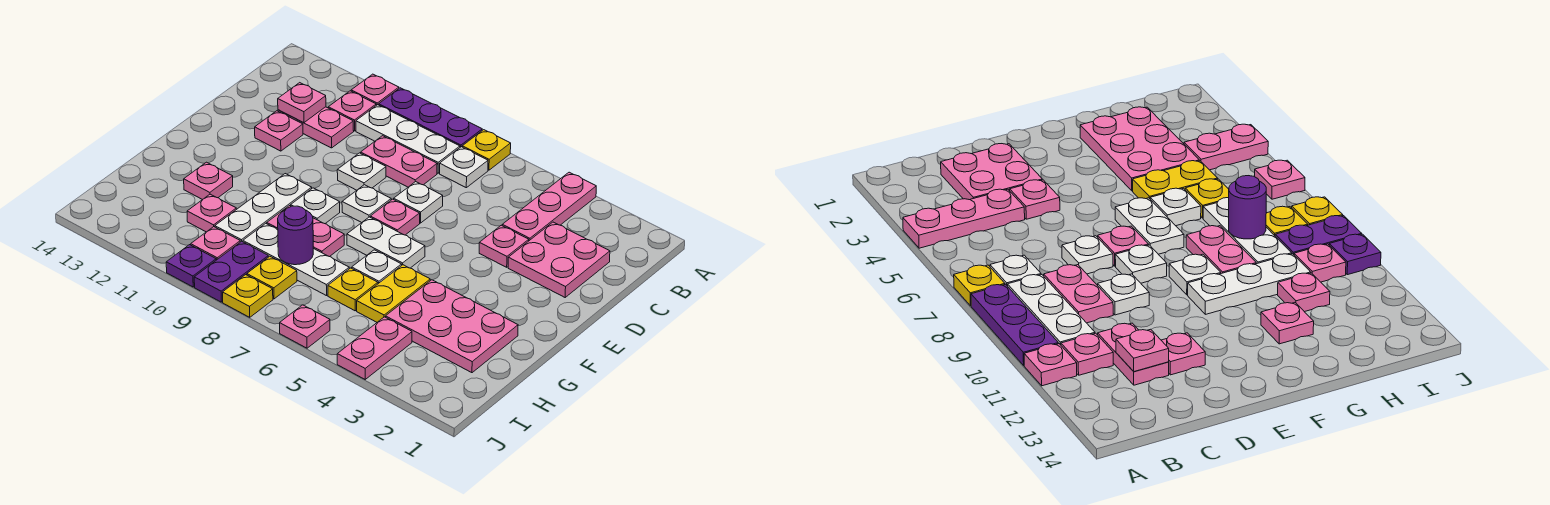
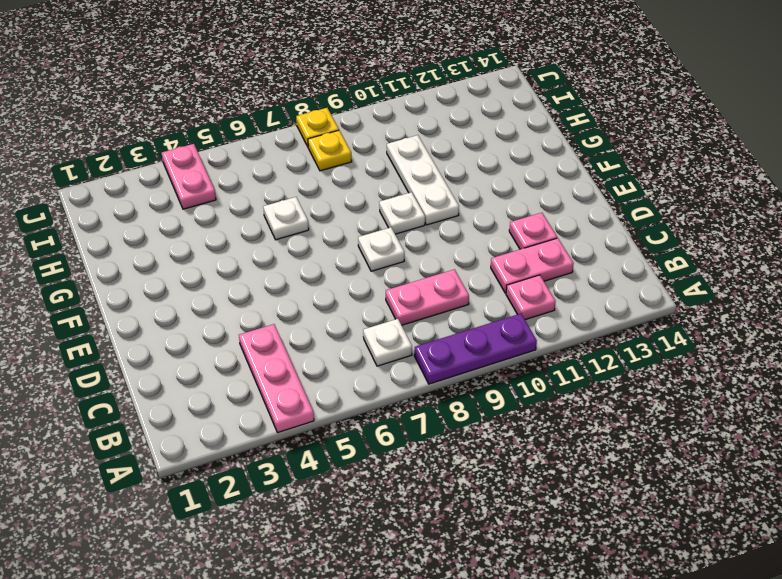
none -> yellow plate A7 level 1
none -> pink plate A11 level 1
none -> white plate B8:B10 level 1
none -> pink plate C2:D3 level 1

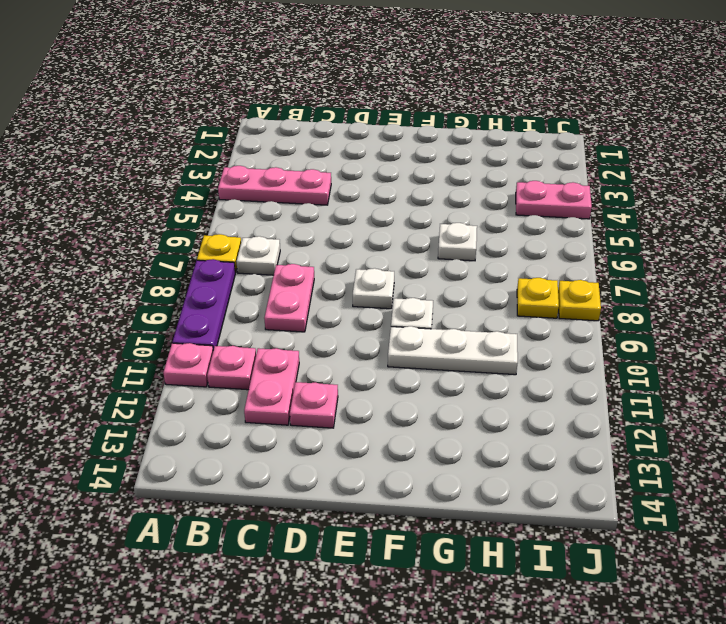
none -> white plate B8:B10 level 1
none -> pink plate C2:D3 level 1
none -> pink plate D4 level 1
none -> white plate D7 level 1

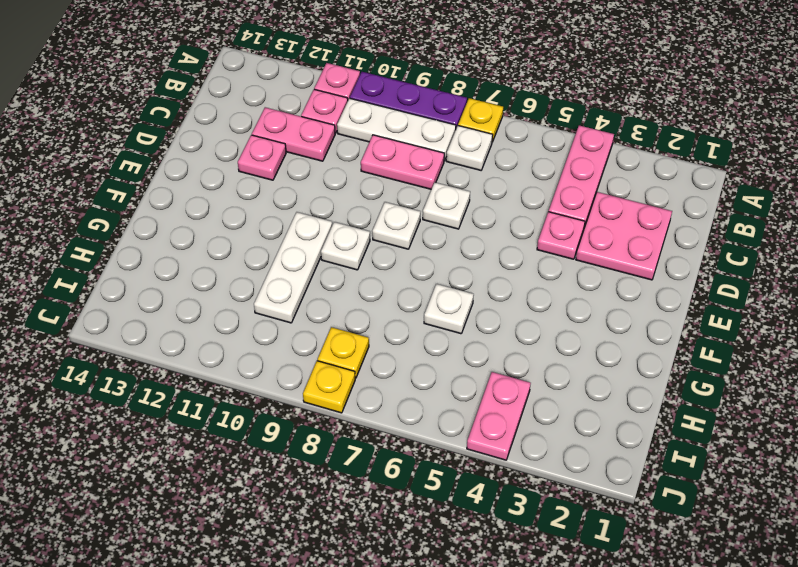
none -> white plate D9 level 1
none -> pink plate E7 level 1
none -> white plate F6:F7 level 1
none -> pink plate G2:H4 level 1

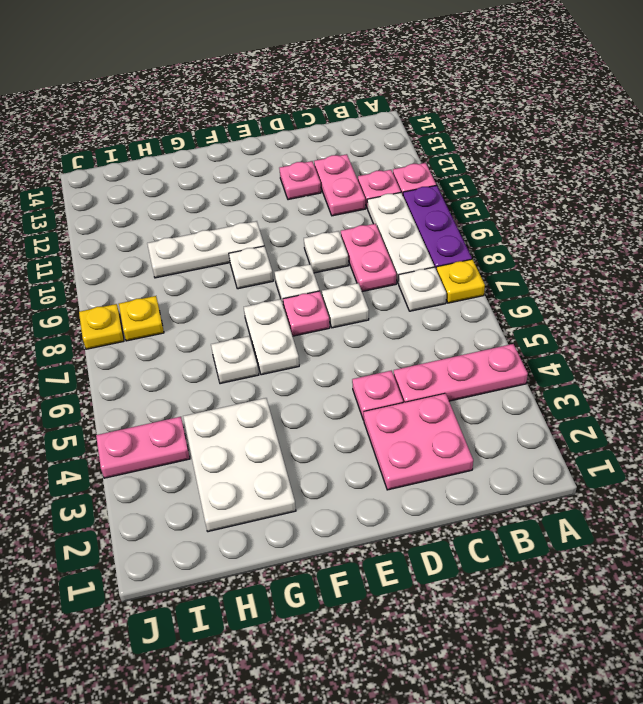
white plate G2:H4 level 1 -> pink plate G2:H4 level 1
none -> yellow plate G5:H5 level 1
none -> pink plate G8:G9 level 1
none -> pink plate G12 level 1
none -> yellow plate H6 level 1

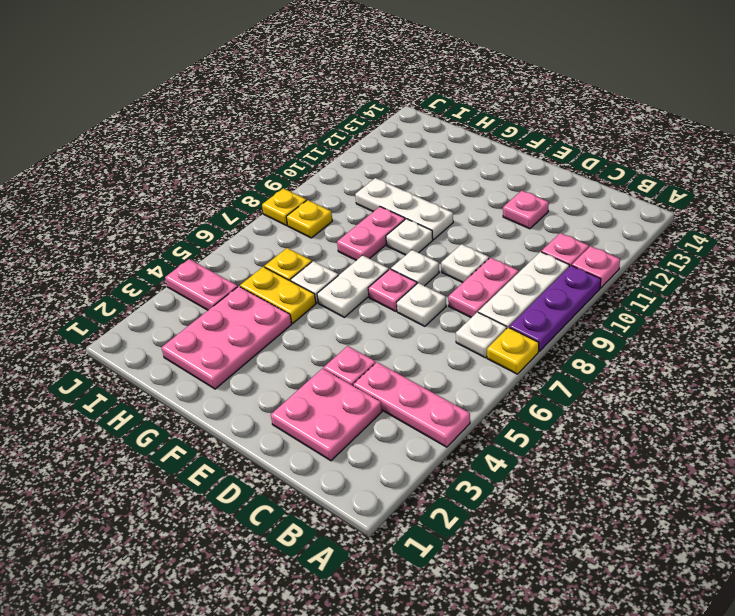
none -> pink plate C11:C12 level 1
none -> pink plate G12 level 1
none -> white plate H7:H9 level 1
none -> pink plate H11 level 1

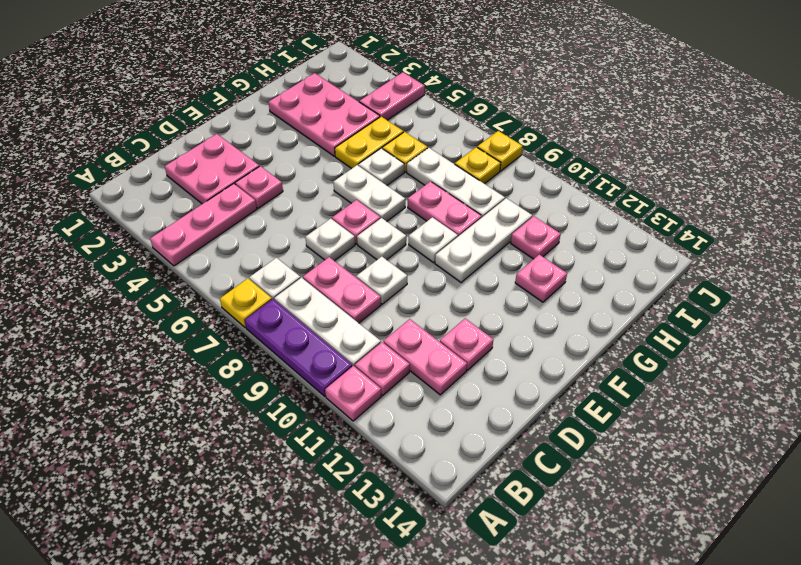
none -> purple plate I9:J9 level 1
none -> pink plate I10 level 1
none -> pink plate J6 level 1
none -> purple plate J10 level 1

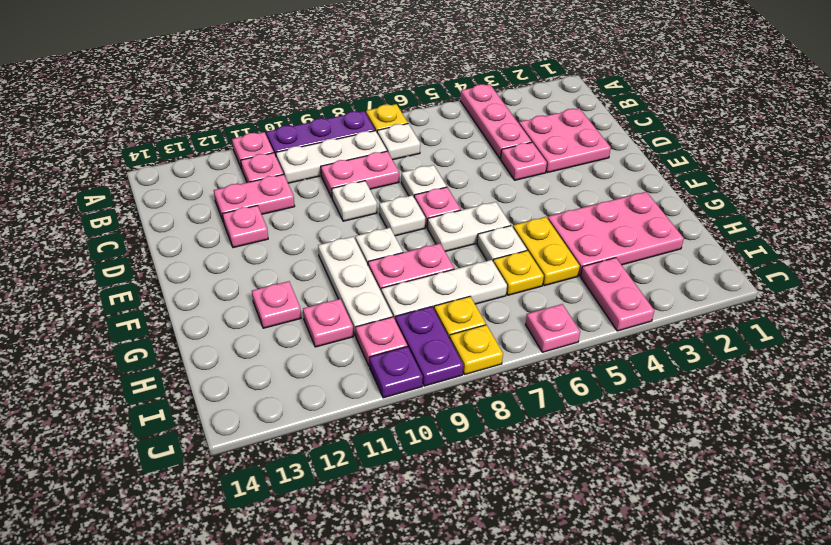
none -> pink plate C12 level 2
none -> purple round brick H8 level 2

